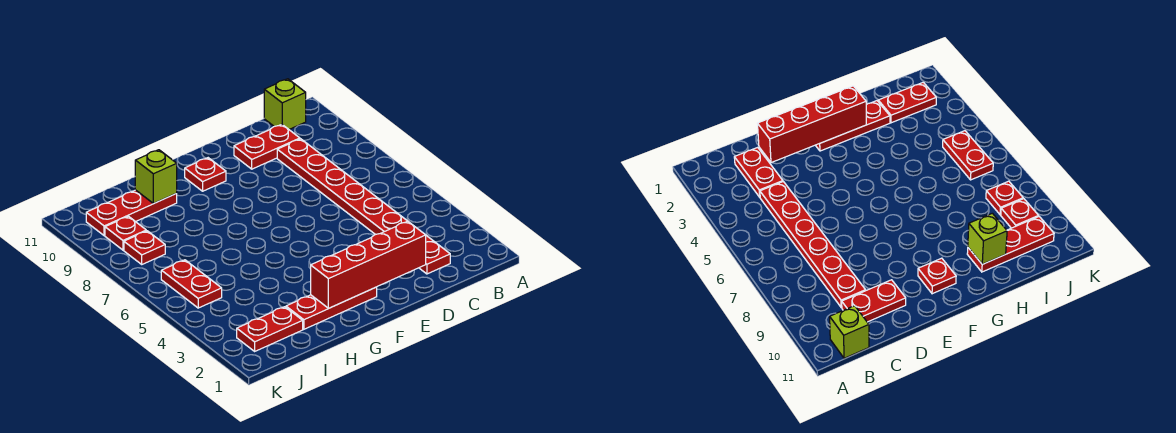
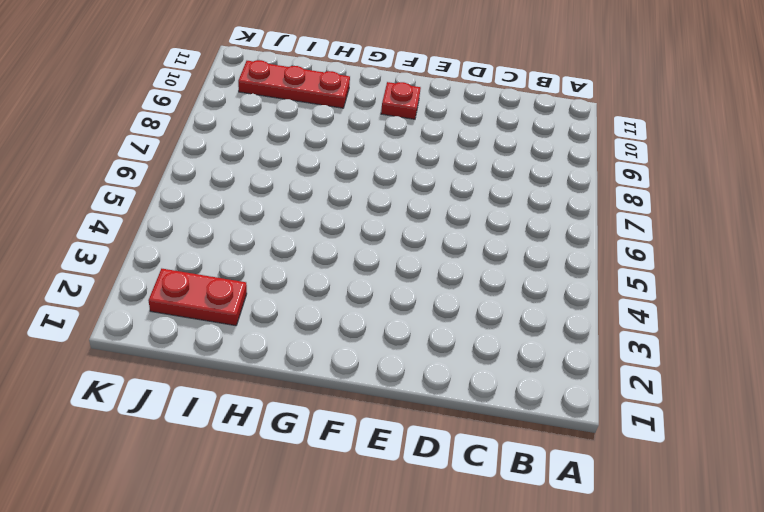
none -> lime brick B11 level 1
none -> red plate C2:C3 level 1
none -> red plate C4:C9 level 1

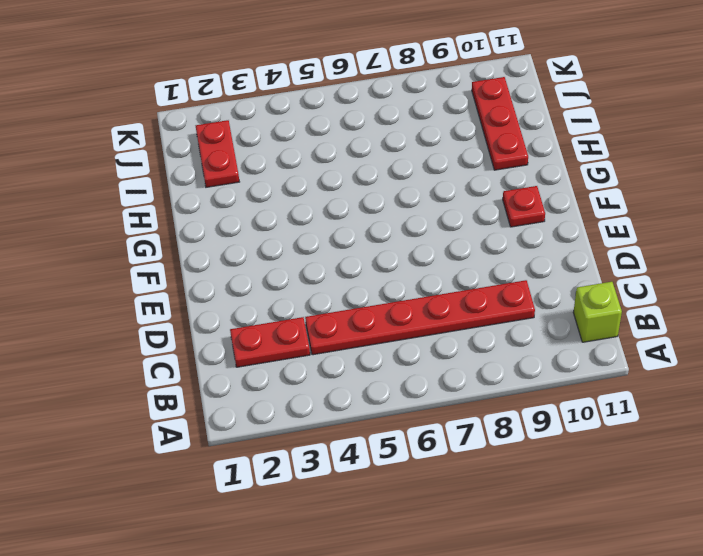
none -> red plate C10:D10 level 1
none -> red plate F2:H2 level 1
none -> red plate J5:J6 level 1

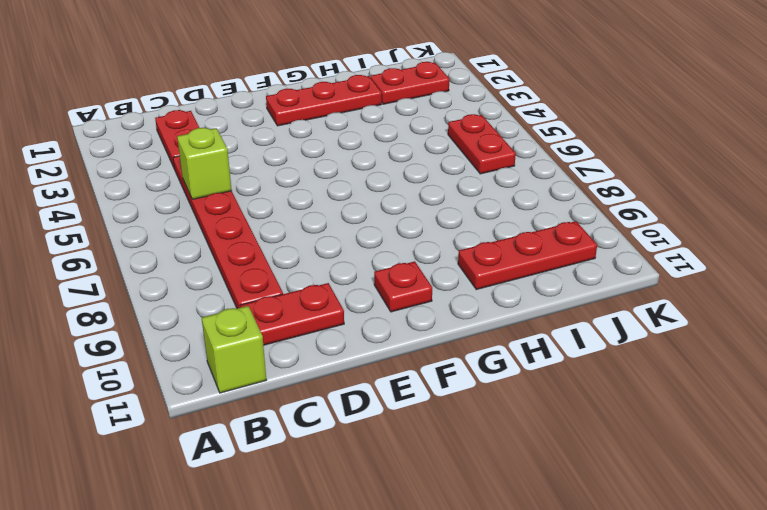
lime brick C5 level 2 -> lime brick H10 level 2
none -> red plate J8 level 1
none -> red plate J9 level 1
none -> red brick D2:G2 level 2

